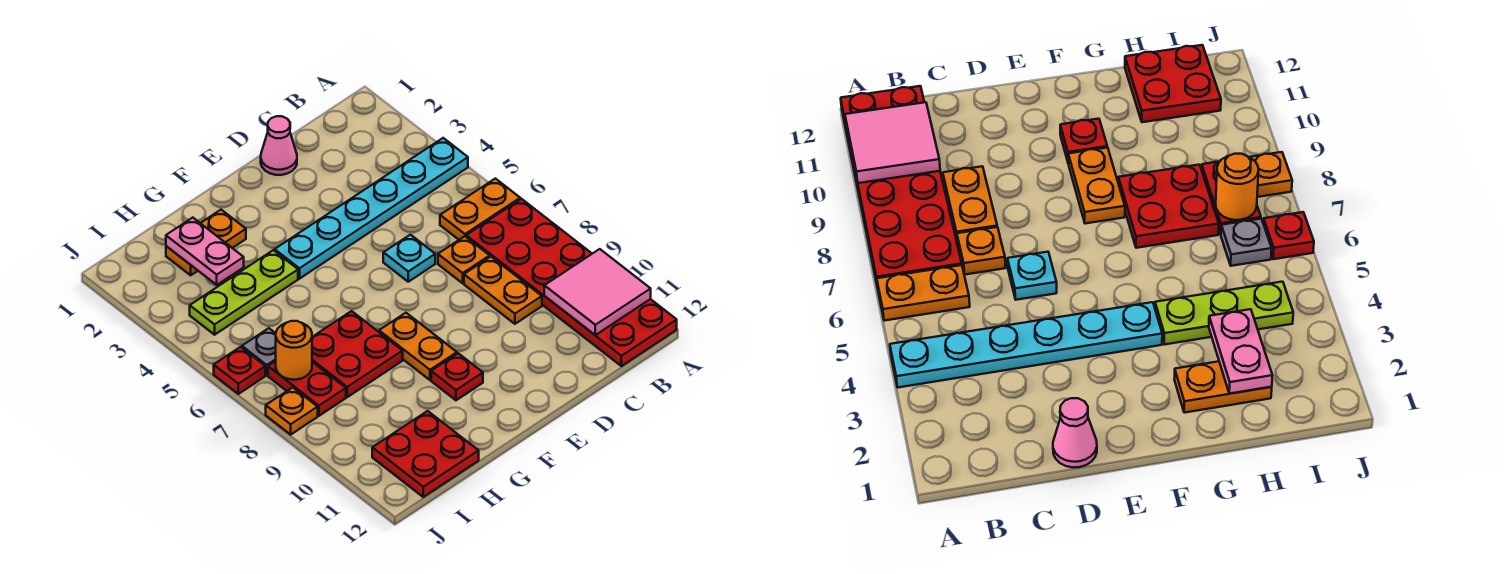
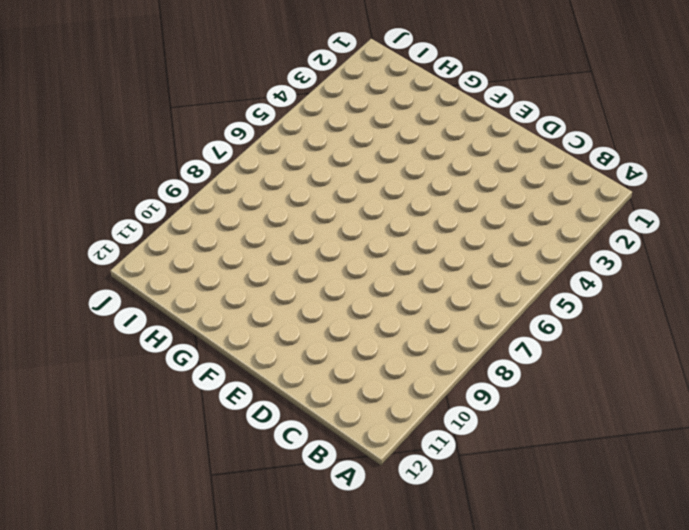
none -> cyan plate A4:F4 level 1
none -> orange plate A6:B6 level 1
none -> red plate A7:B12 level 1

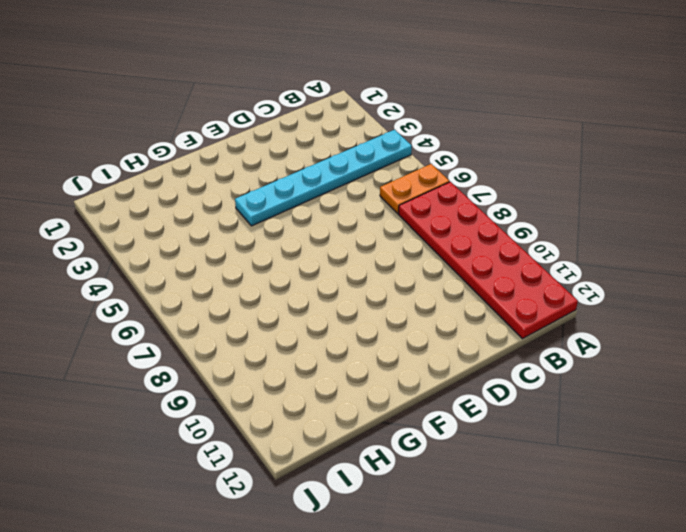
none -> orange plate C7 level 1
none -> orange plate C8:C9 level 1
none -> pink cone D1 level 1

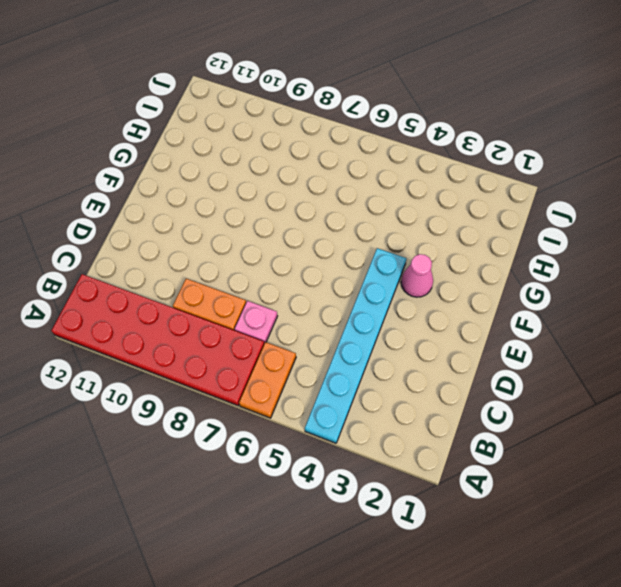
pink plate C7 level 1 -> orange plate C7 level 1
pink cone F3 level 1 -> pink cone D1 level 1
none -> cyan plate D6 level 1
none -> orange plate F8:F9 level 1
none -> red plate F10 level 1

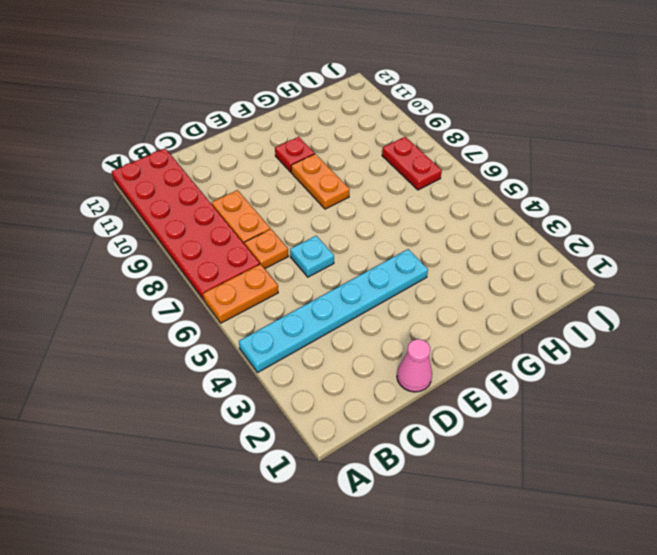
none -> orange plate G2:H2 level 1
none -> lime plate G4:I4 level 1
none -> red plate G7:H8 level 1

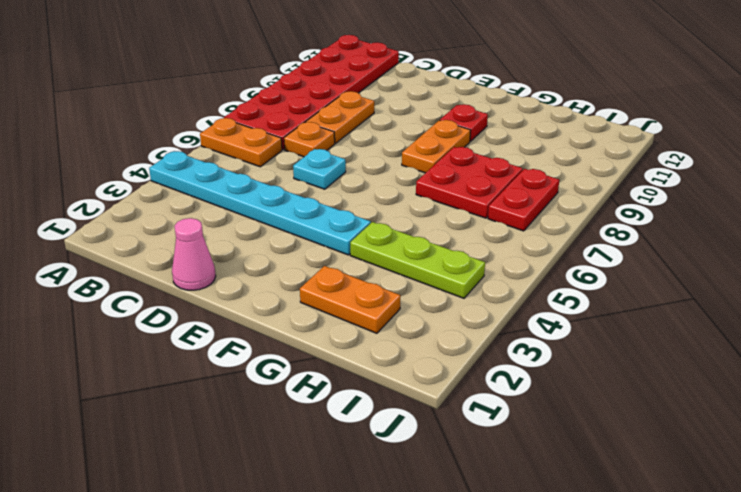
none -> red plate H11:I12 level 1
none -> grey plate I6 level 1
none -> red plate J6 level 1

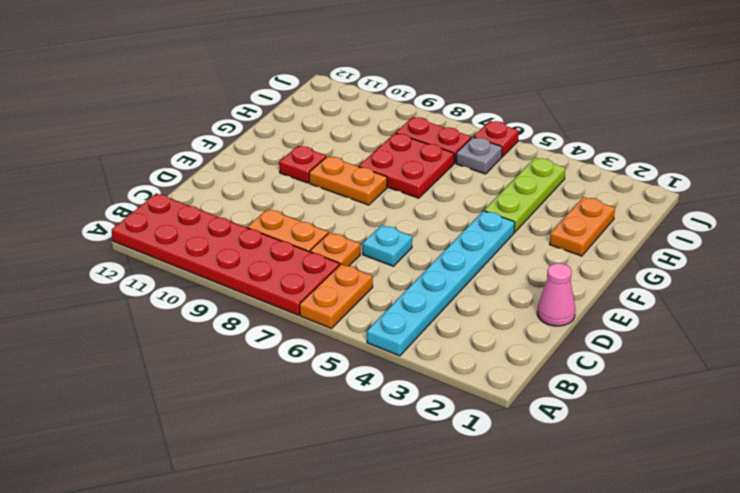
none -> red plate H11:I12 level 1
none -> orange plate J8 level 1
none -> pink tile A10:B11 level 2

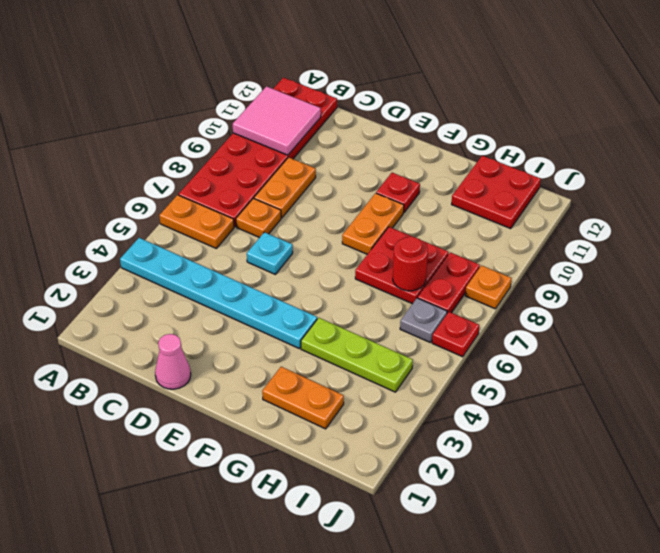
red round brick H7 level 2 -> none
none -> pink plate H2:H3 level 2
none -> orange round brick I7 level 2

